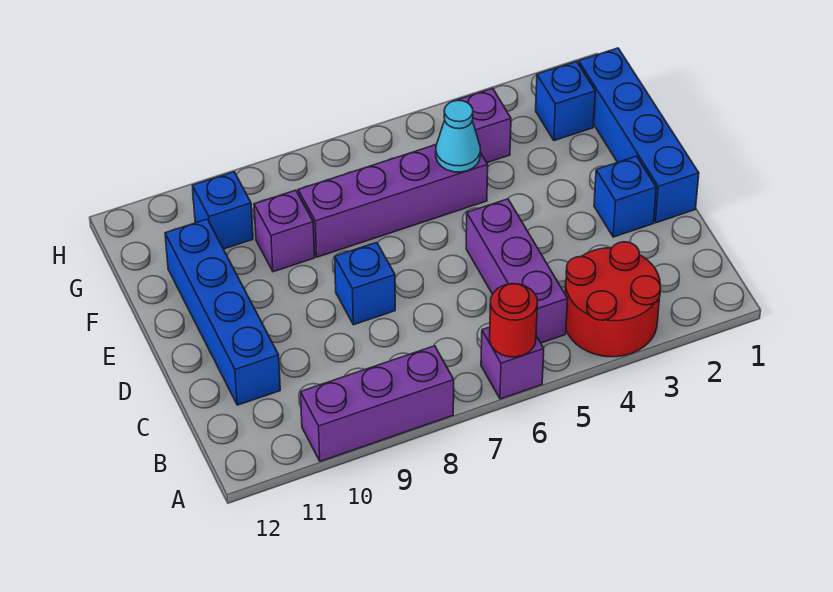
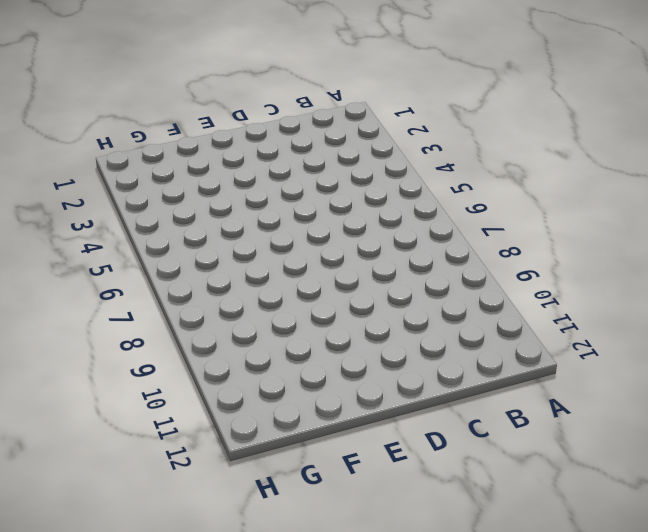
none -> red round brick A3:B4 level 1
none -> purple brick A6 level 1
none -> purple brick A8:A10 level 1

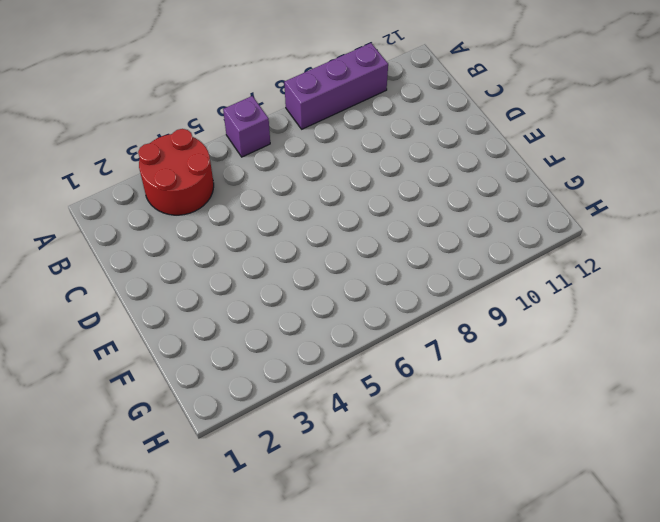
none -> purple brick B5:D5 level 1
none -> blue brick C11:F11 level 1
none -> blue brick D1:G1 level 1

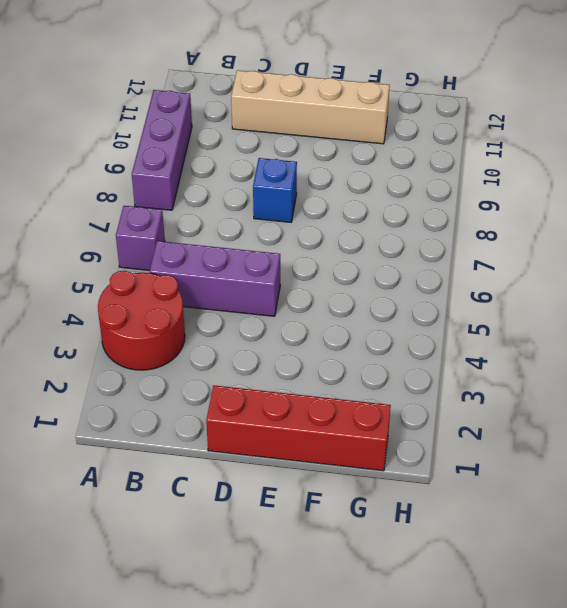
tan brick C11:F11 level 1 -> blue brick C11:F11 level 1
red brick D1:G1 level 1 -> blue brick D1:G1 level 1
none -> blue brick D2 level 1
none -> purple brick F5:F8 level 1
none -> purple brick F9 level 1

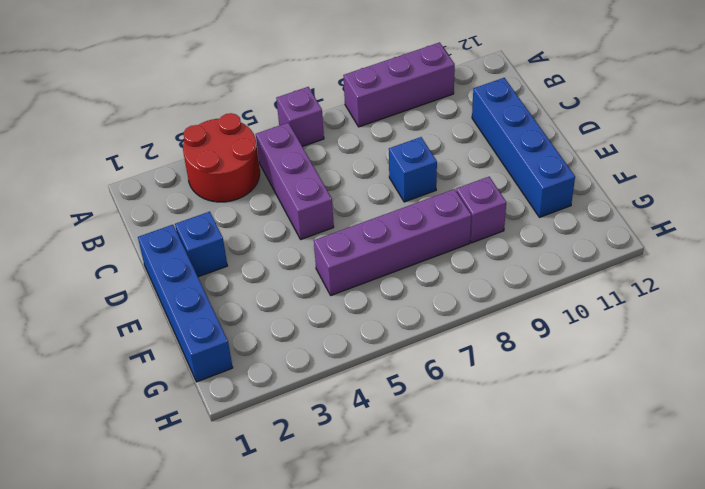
none -> blue brick G2 level 1
none -> purple brick G4 level 1
none -> blue brick G10 level 1

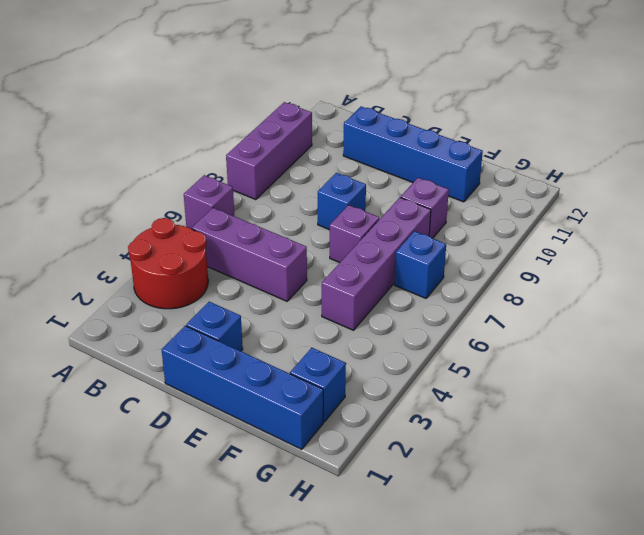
purple brick E7 level 1 -> purple brick G4 level 1
blue brick G7 level 1 -> blue brick G10 level 1
none -> red round brick A6 level 2
none -> cyan cone F5 level 2

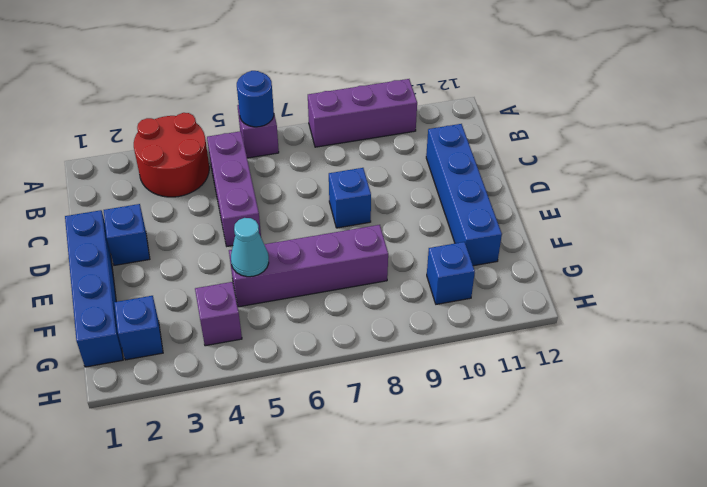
blue round brick A6 level 2 -> red round brick A6 level 2
none -> purple brick F9 level 1

